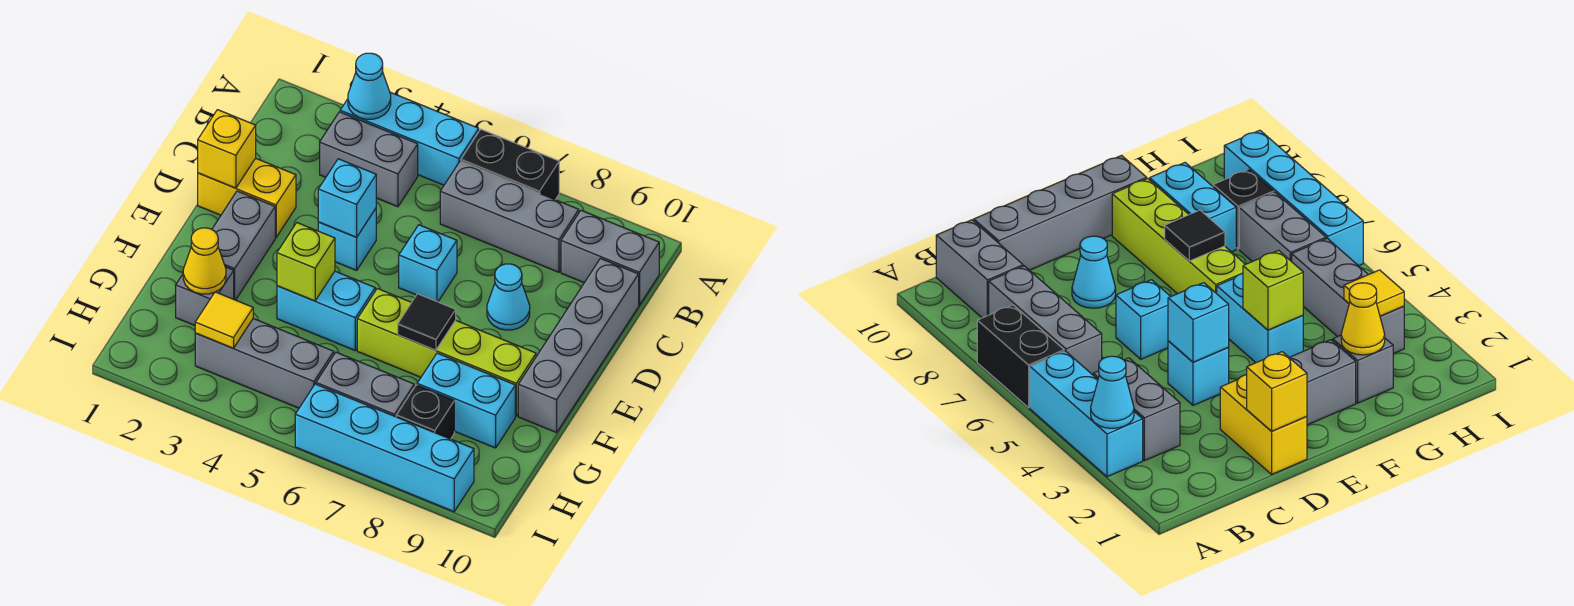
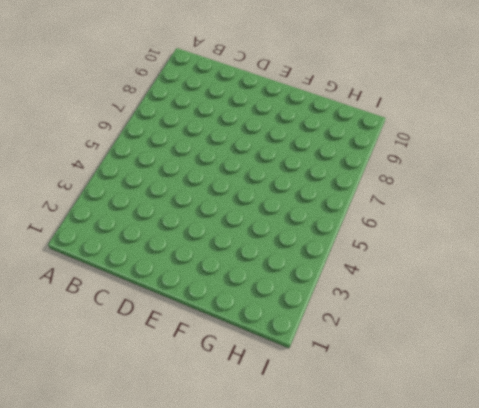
none -> cyan brick A3:A5 level 1
none -> black brick A6:A7 level 1
none -> grey brick B3:B4 level 1

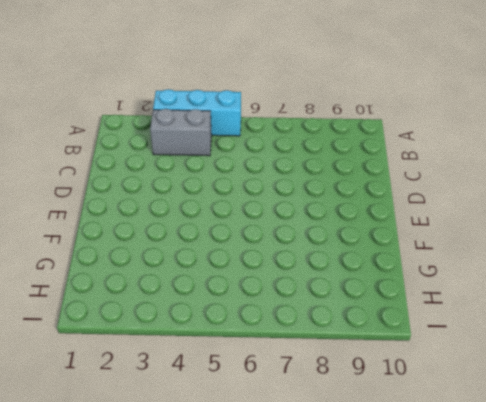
none -> black brick A6:A7 level 1
none -> grey brick B6:B8 level 1
none -> grey brick B9:B10 level 1

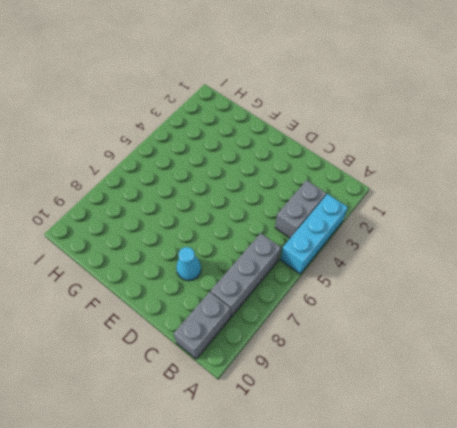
none -> black brick A6:A7 level 1
none -> grey brick C10:F10 level 1
none -> yellow brick D1:D2 level 1

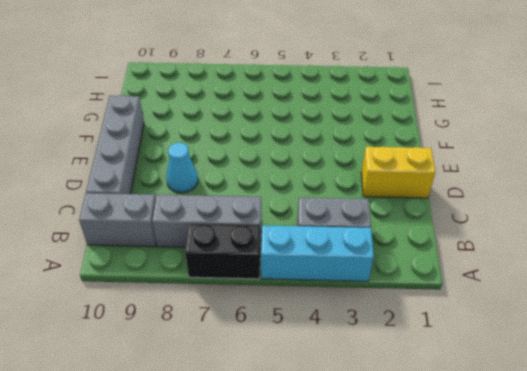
none -> cyan brick D4 level 1
none -> cyan brick D6 level 1
none -> grey brick E2:F2 level 1

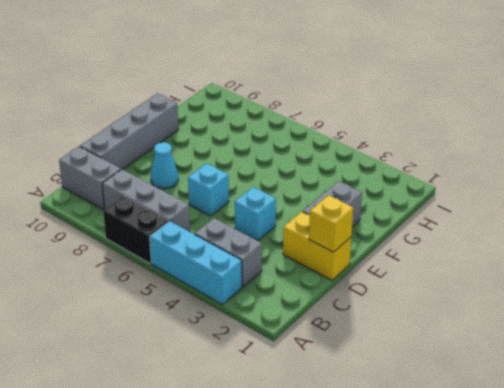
none -> cyan brick F4:F5 level 1
none -> lime brick F6:F9 level 1
none -> grey brick G2 level 1

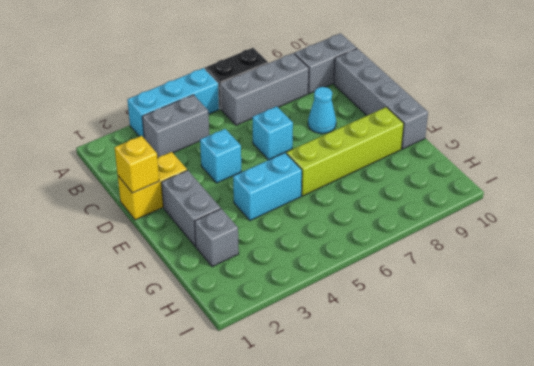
none -> cyan brick G8:G9 level 1
none -> grey brick H3:H5 level 1
none -> grey brick H6:H7 level 1

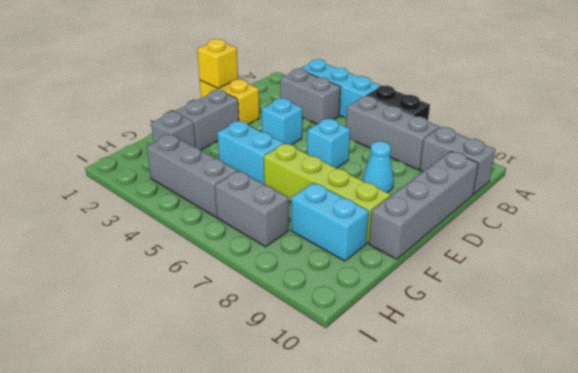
none -> black brick H8 level 1
none -> cyan brick I6:I9 level 1
none -> cyan cone A3 level 2

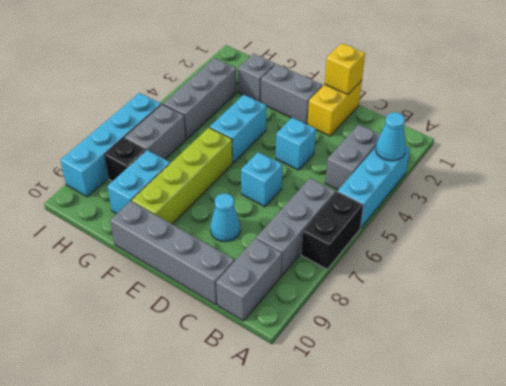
none -> cyan brick D4 level 2
none -> lime brick F4 level 2
none -> black tile F7 level 2

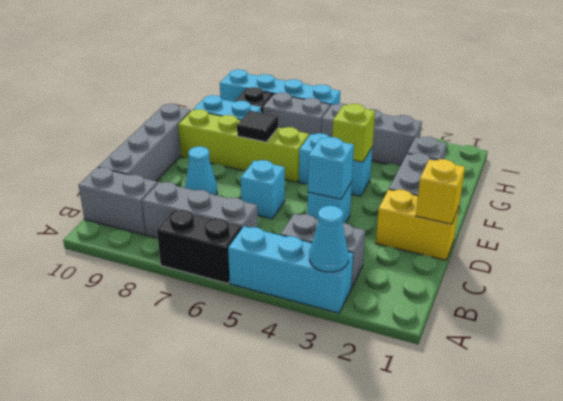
none -> yellow cone G2 level 2
none -> yellow tile H3 level 2

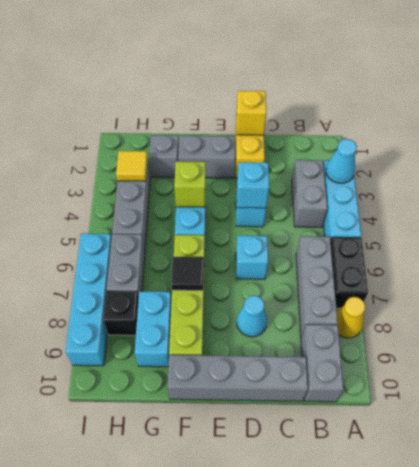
yellow cone A8 level 1 -> yellow cone G2 level 2

